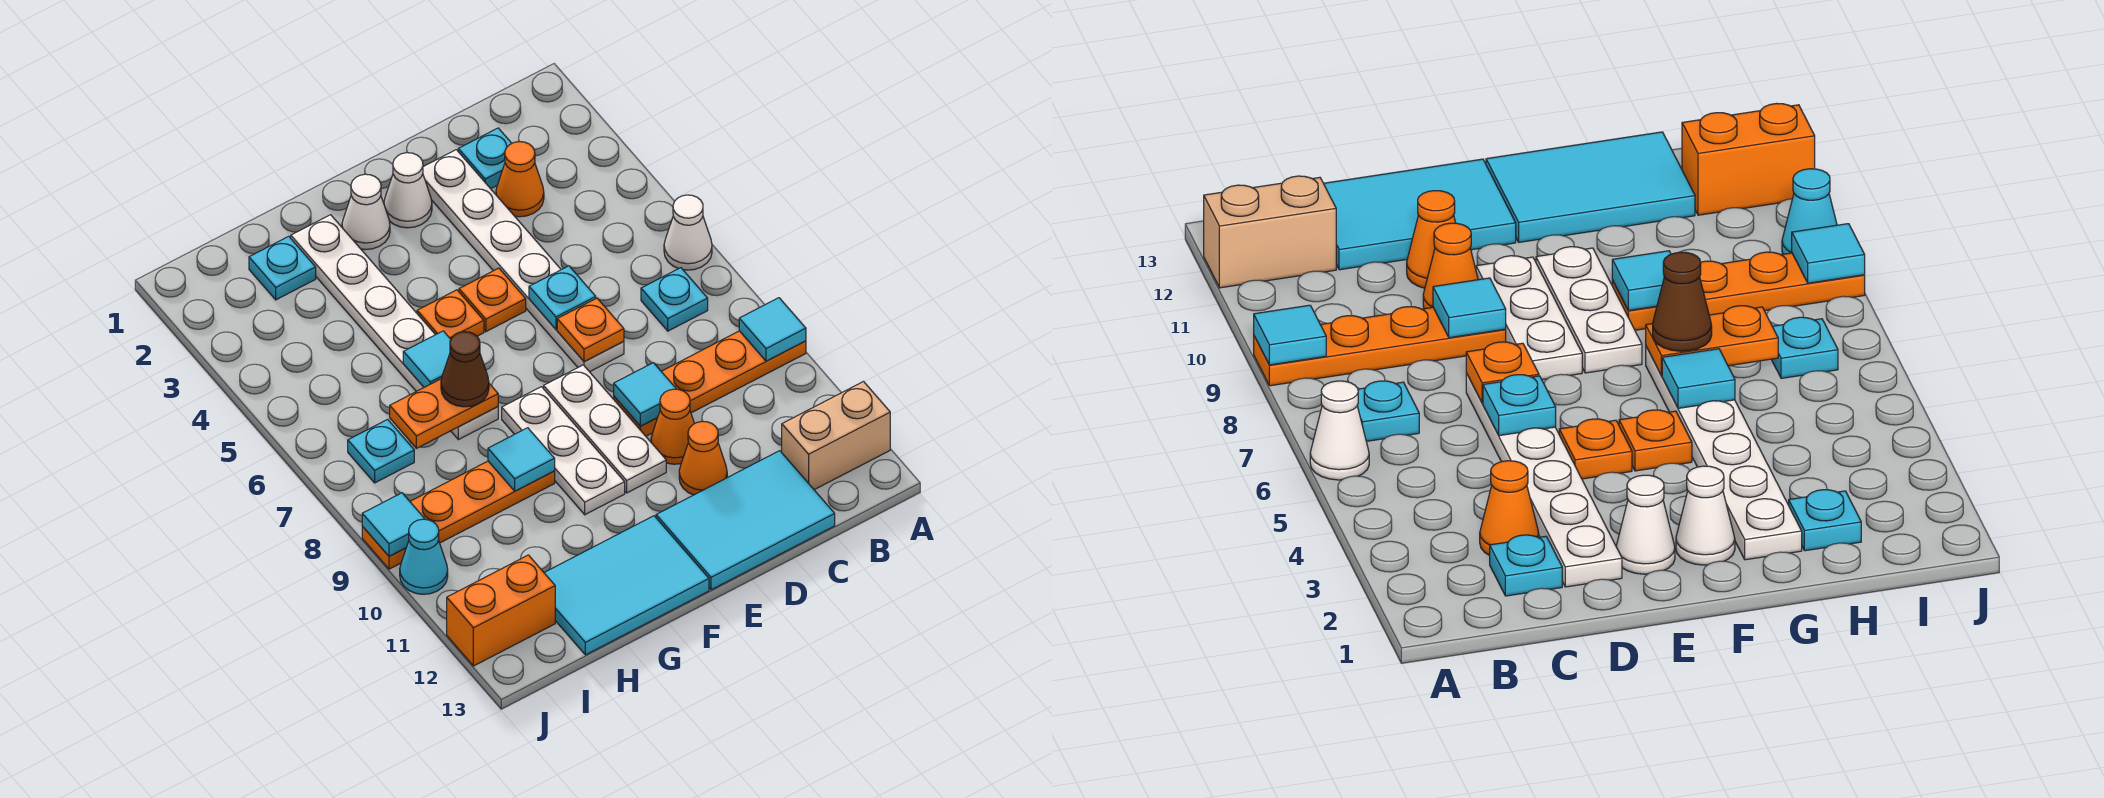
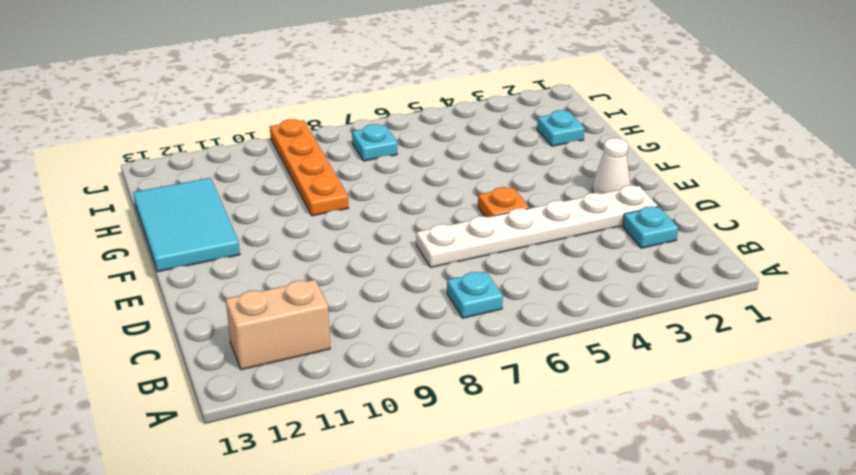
tan brick B11:B12 level 1 -> tan brick A12:B12 level 1
none -> white cone A6 level 1
none -> orange plate A9:D9 level 1
none -> orange cone C3 level 1
none -> cyan tile C12:E13 level 1

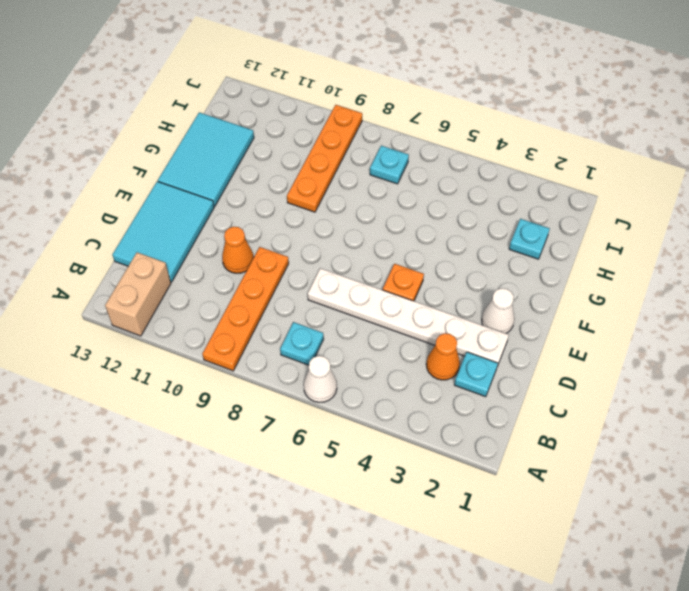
none -> orange cone D11 level 1
none -> white plate E8:E10 level 1
none -> white cone F2 level 1
none -> orange plate F5 level 1

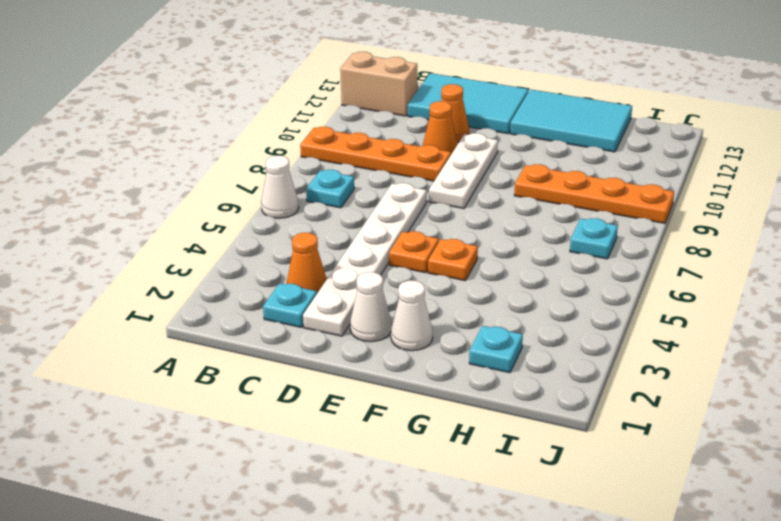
none -> white plate F8:F10 level 1
none -> white plate G2:G7 level 1
none -> orange brick I12:J12 level 1
none -> cyan cone J10 level 1

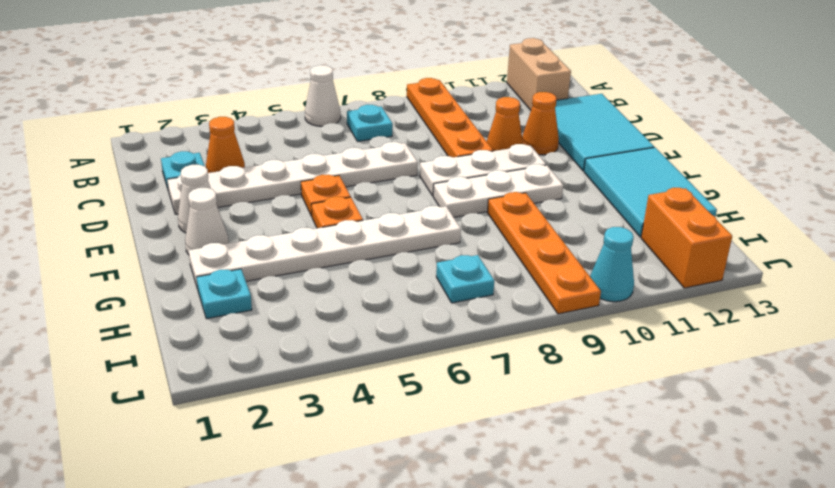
none -> cyan tile A9 level 2
none -> cyan plate D6 level 2
none -> orange plate D7 level 2
none -> cyan tile D9 level 2

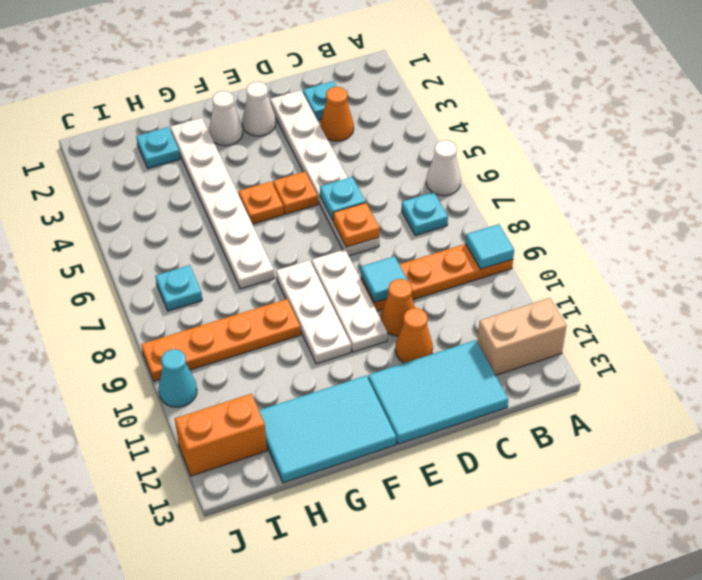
none -> cyan tile G6 level 2
none -> orange plate G7:H7 level 2
none -> cyan tile G9 level 2
none -> cyan tile J9 level 2

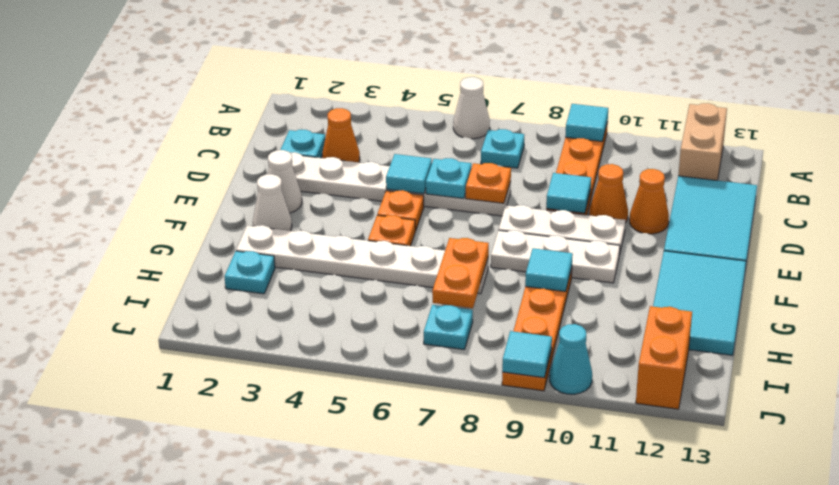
cyan tile D5 level 2 -> cyan tile G6 level 2
none -> brown cone G7 level 3

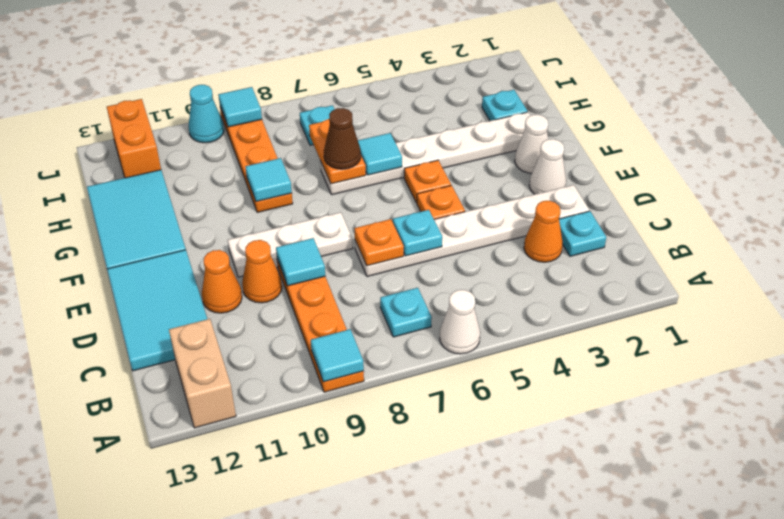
none -> white plate F8:F10 level 1

